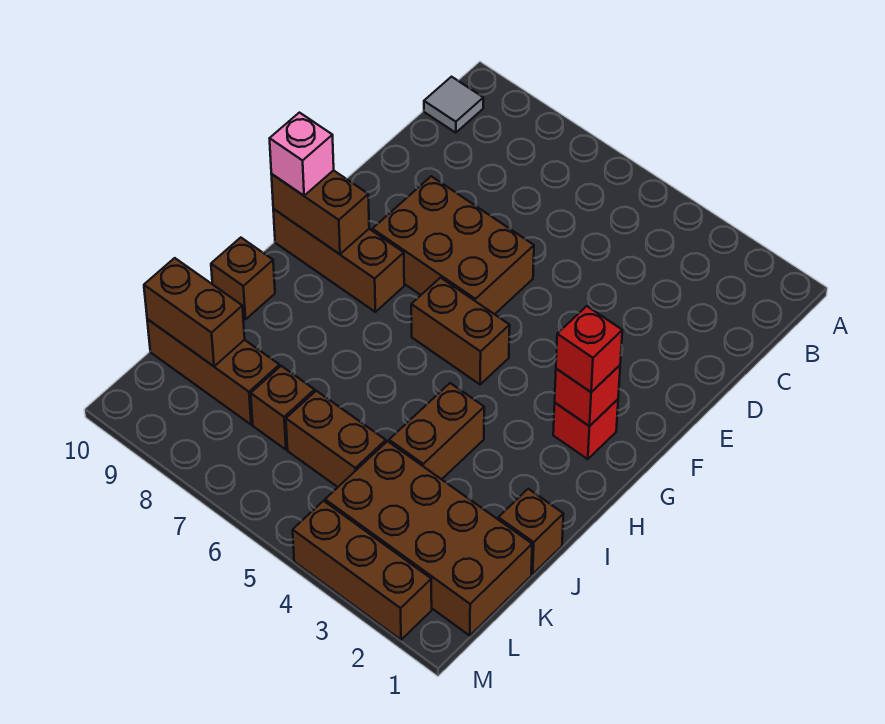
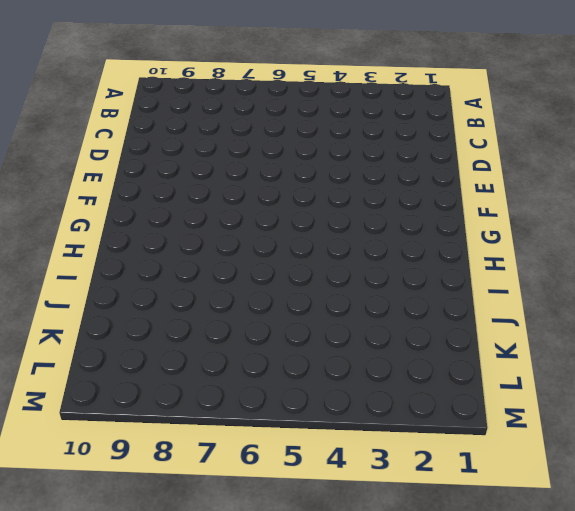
none -> grey tile B10 level 1
none -> brown brick E6:F8 level 1
none -> red brick G2 level 1

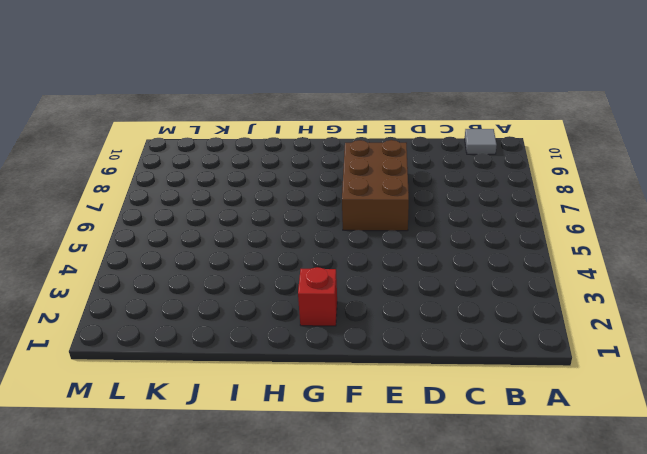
none -> brown brick G5:G6 level 1
none -> brown brick G8:G10 level 1
none -> brown brick I4:J4 level 1

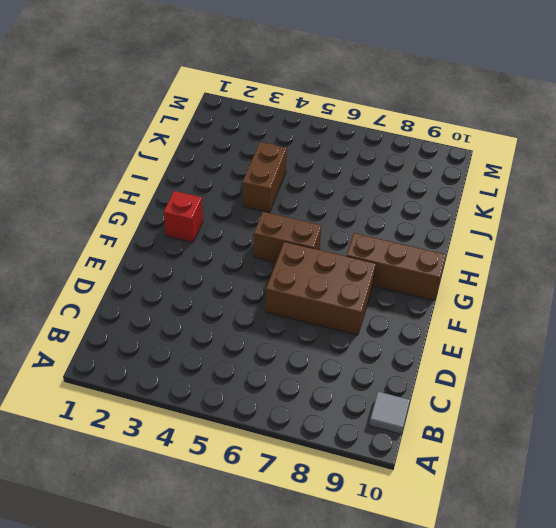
none -> brown brick I10 level 1
none -> brown brick J1 level 1
none -> brown brick K1:L4 level 1

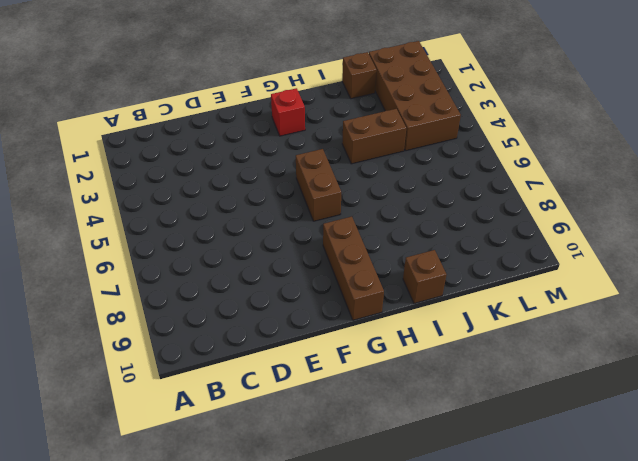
none -> grey tile B10 level 1
none -> brown brick E6:F8 level 1
none -> brown brick K5:K6 level 1

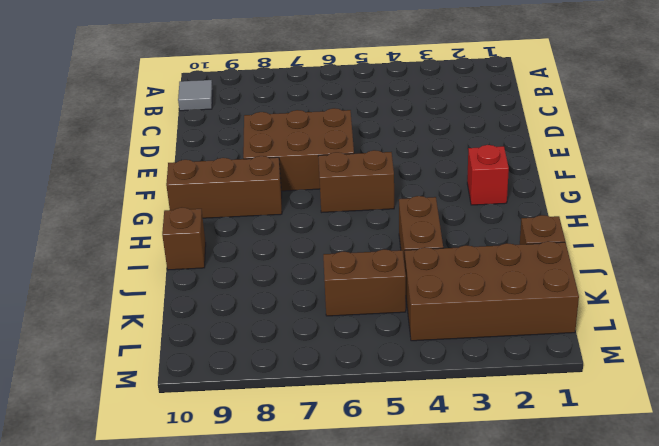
none -> brown brick K7 level 1
none -> brown brick K8:K10 level 1
none -> brown brick M2:M4 level 1

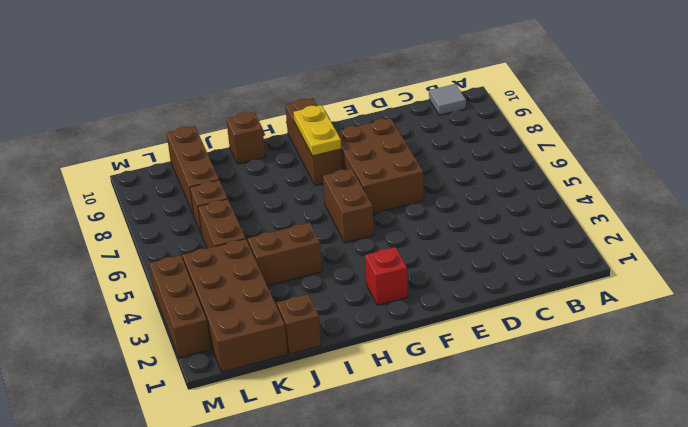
yellow plate G8:G9 level 2 -> brown brick G9:G10 level 2
none -> red brick G2 level 2
none -> brown brick K9:K10 level 2
none -> red brick G2 level 3

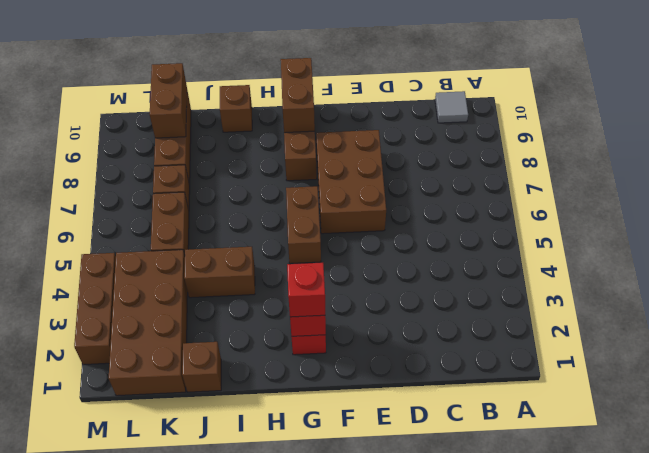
none -> pink brick G10 level 3

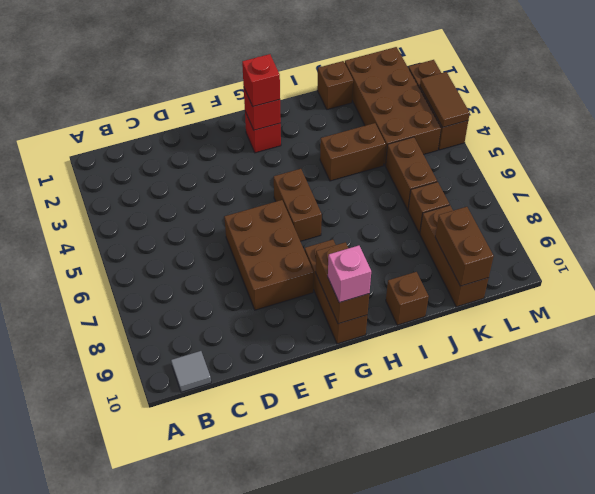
brown tile M3:M4 level 2 -> none

